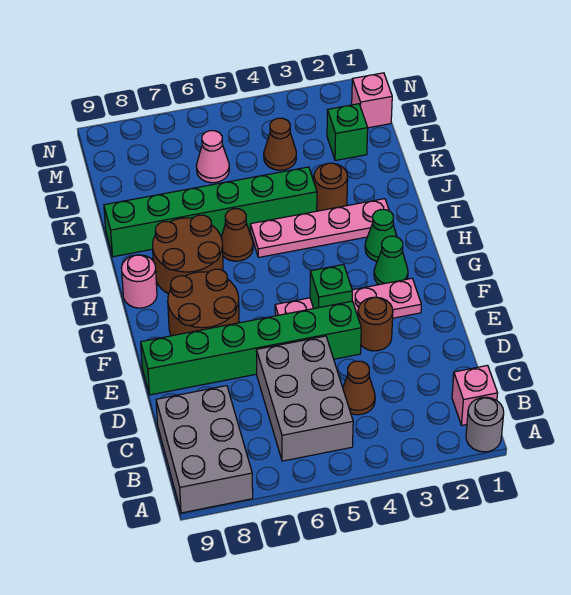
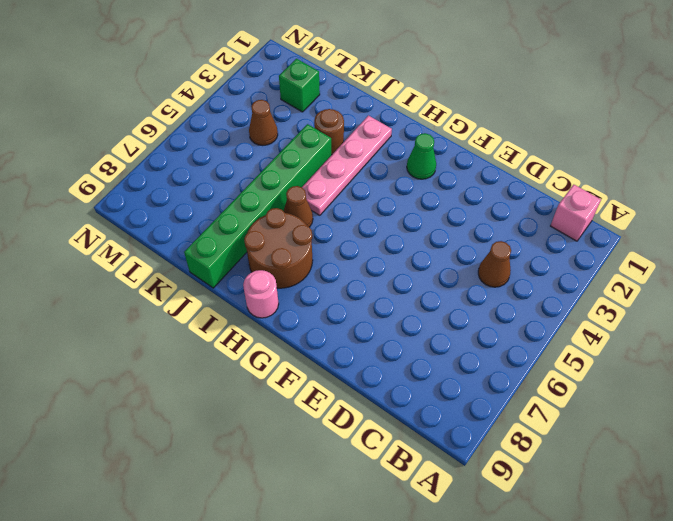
none -> grey round brick A1 level 1
none -> grey brick A8:C9 level 1
none -> grey brick B5:D6 level 1

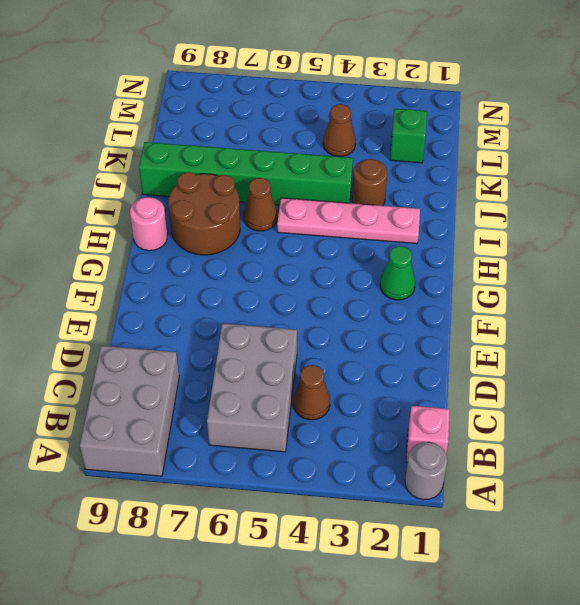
none -> brown round brick E3 level 1
none -> green brick E4:E9 level 1
none -> pink plate F2:F5 level 1

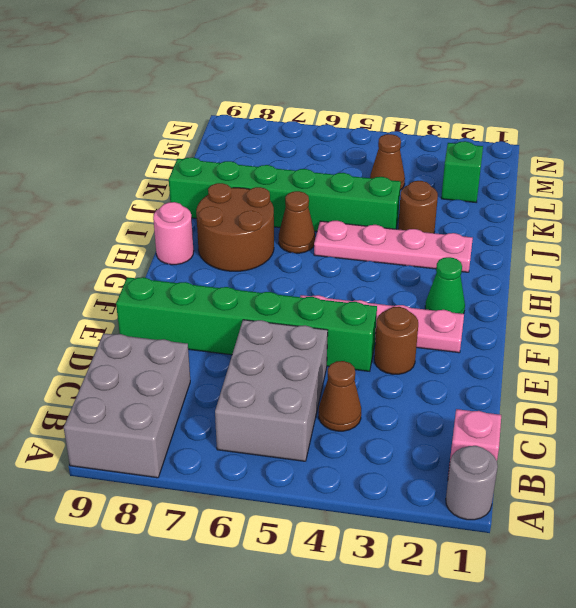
none -> brown round brick F7:G8 level 1
none -> green cone H2 level 1
none -> pink cone L6 level 1

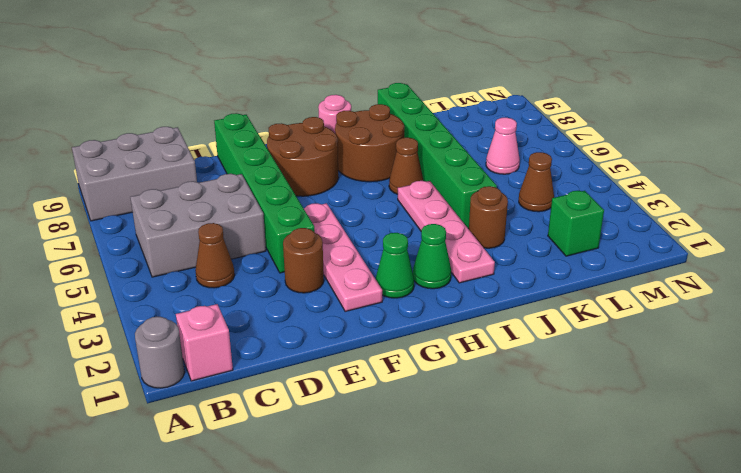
none -> pink brick M1 level 1
none -> green brick F4 level 2

